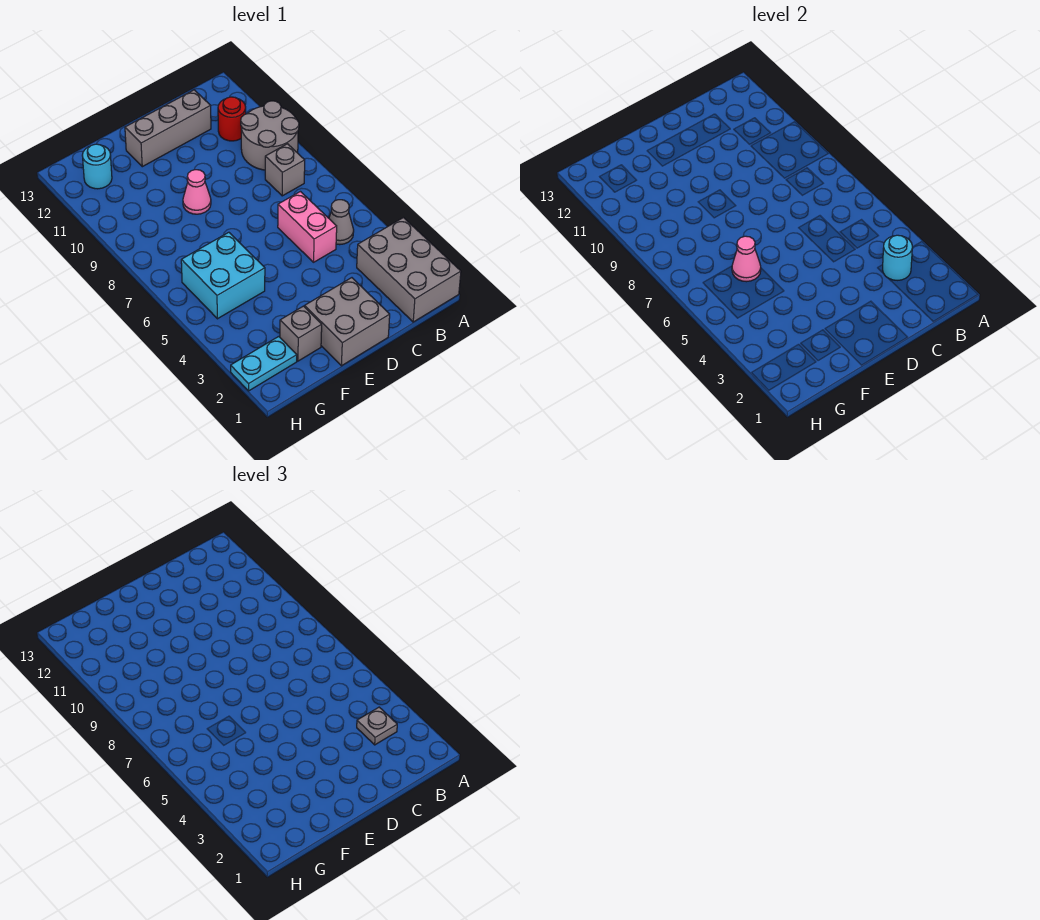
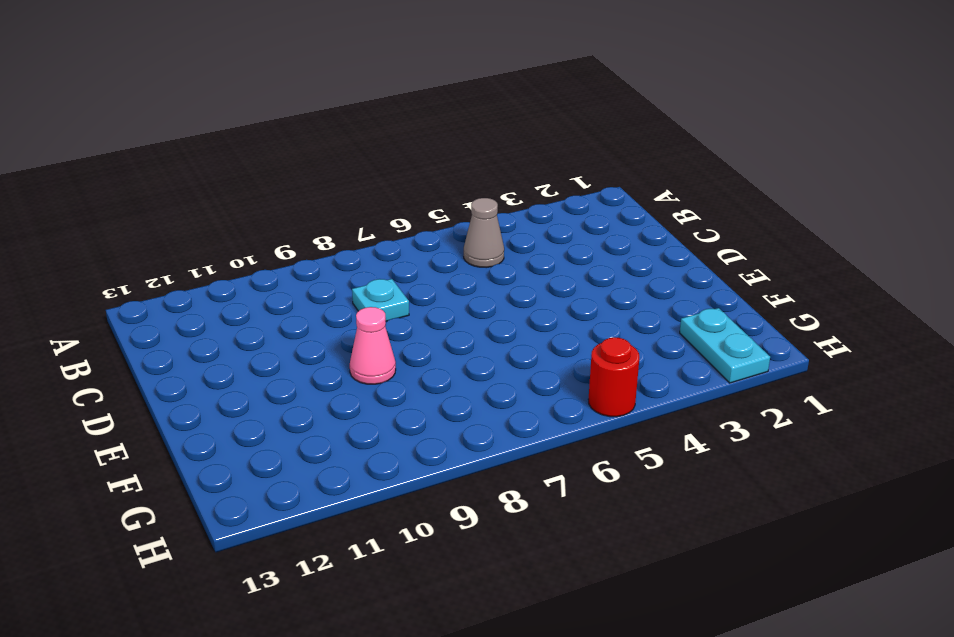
cyan plate C8 level 1 -> none
red round brick H5 level 1 -> red round brick B11 level 1
none -> grey brick A1:B3 level 1
none -> grey round brick A9:B10 level 1
none -> grey brick B8 level 1

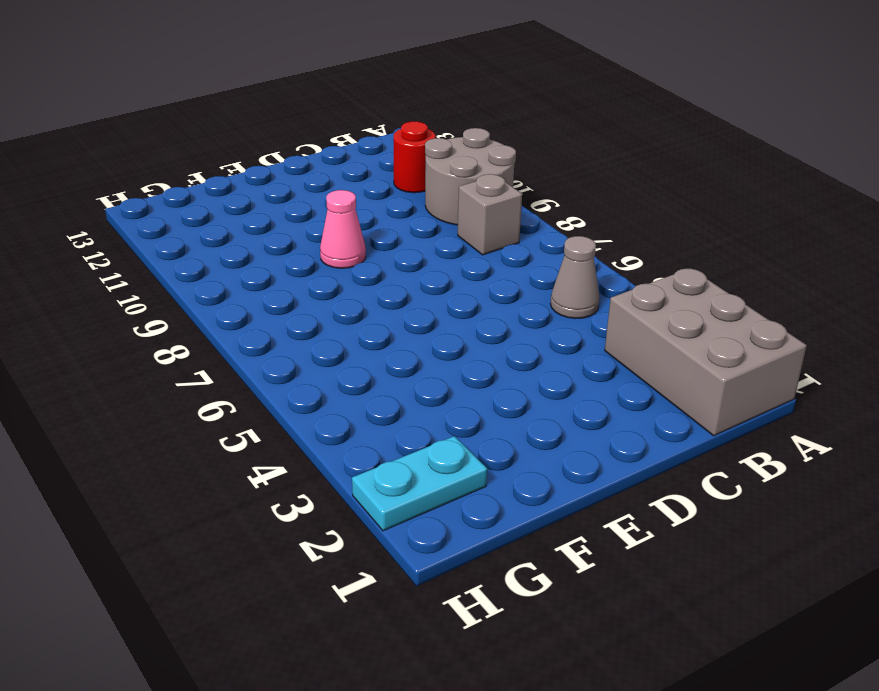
none -> pink brick C5:C6 level 1
none -> grey brick C12:E12 level 1
none -> grey brick D1:E2 level 1

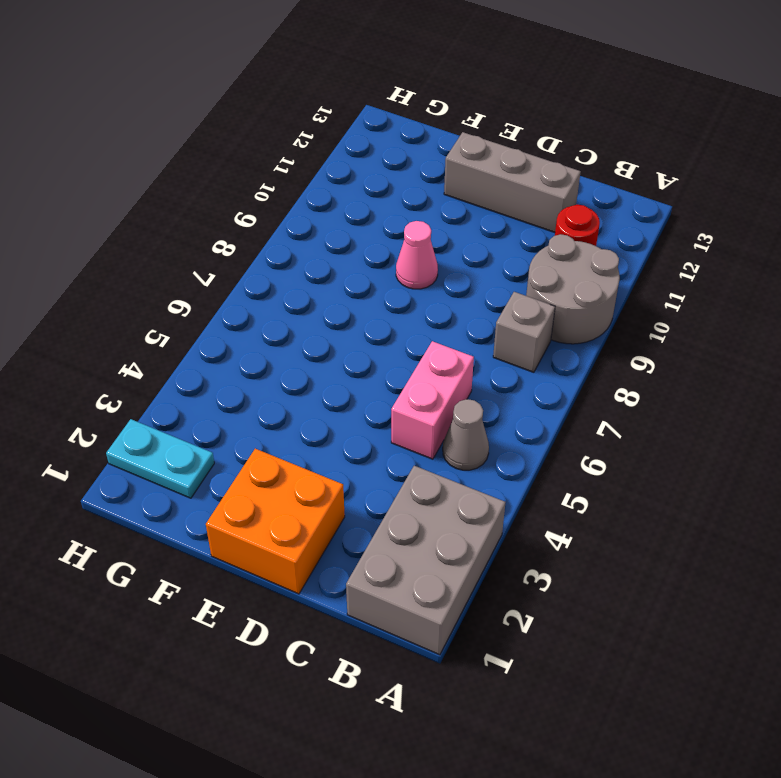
orange brick D1:E2 level 1 -> grey brick D1:E2 level 1
none -> grey brick F2 level 1
none -> cyan brick F5:G6 level 1
none -> cyan round brick G12 level 1

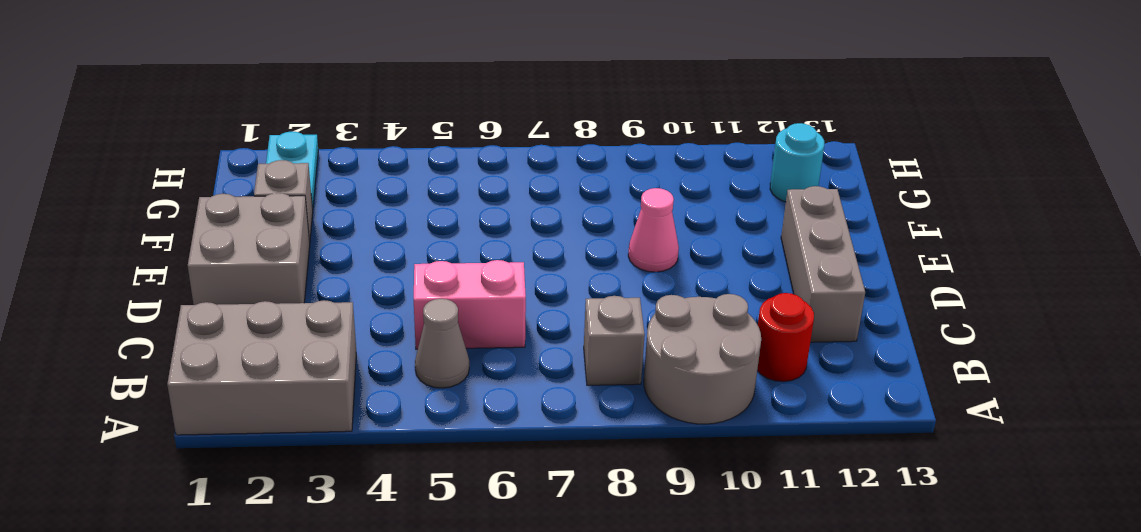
none -> cyan brick F5:G6 level 1
none -> cyan round brick B3 level 2
none -> pink cone F6 level 2

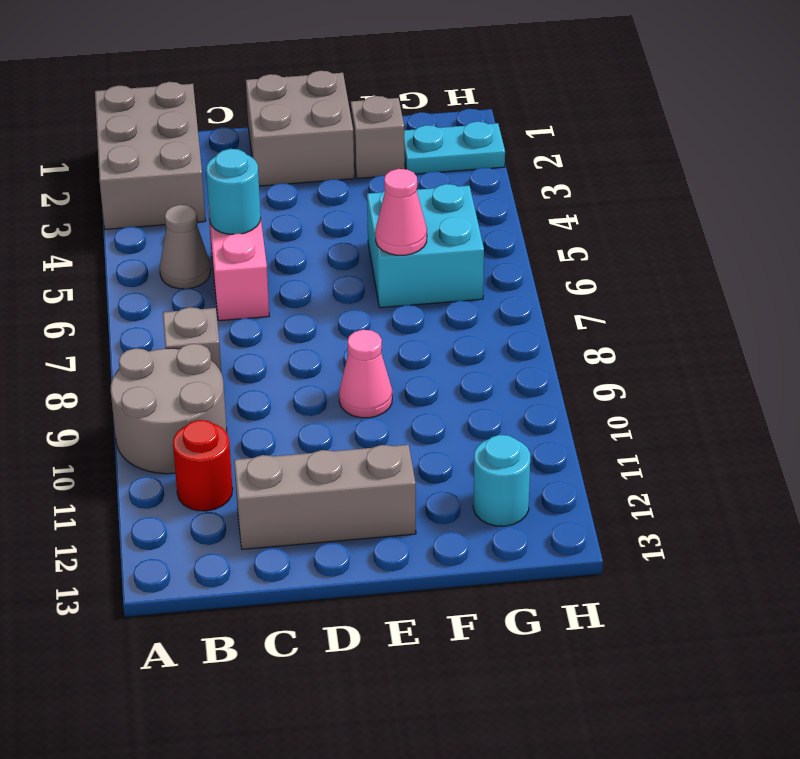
cyan round brick C5 level 2 -> cyan round brick B3 level 2
none -> grey plate B3 level 3

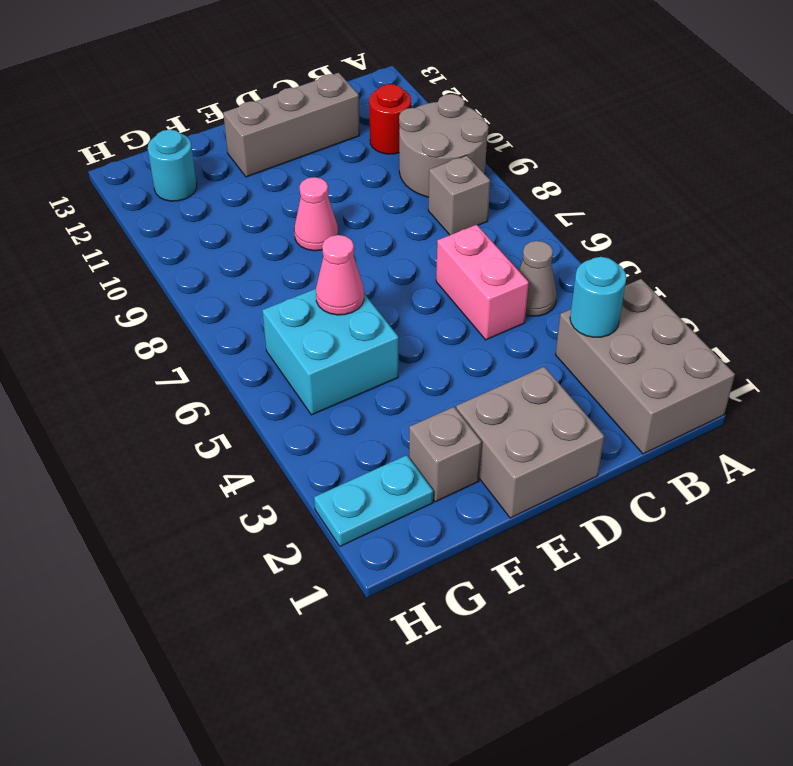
none -> grey plate B3 level 3

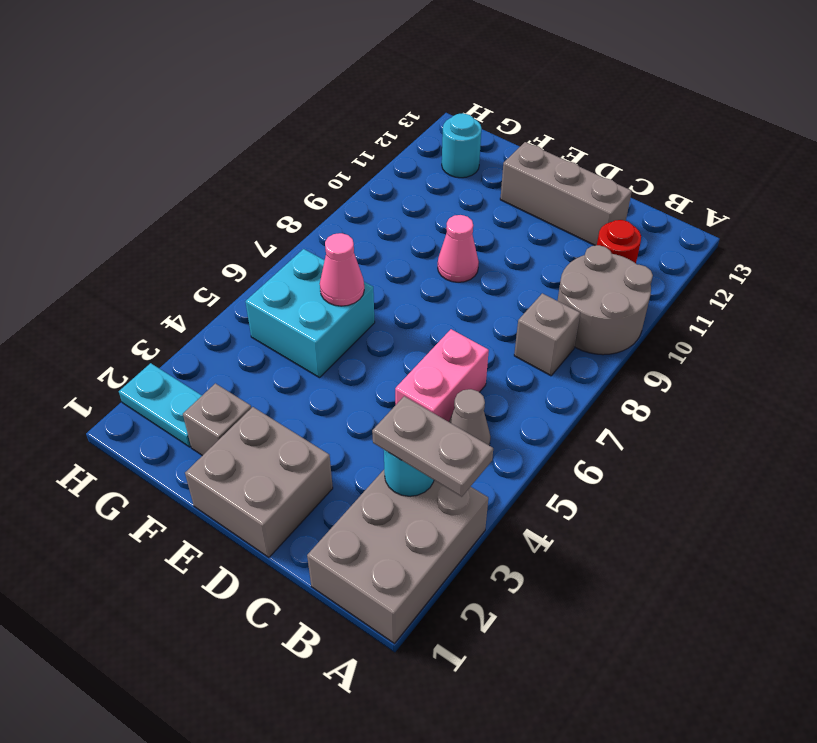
grey plate A3:B3 level 3 -> grey plate B3 level 3

